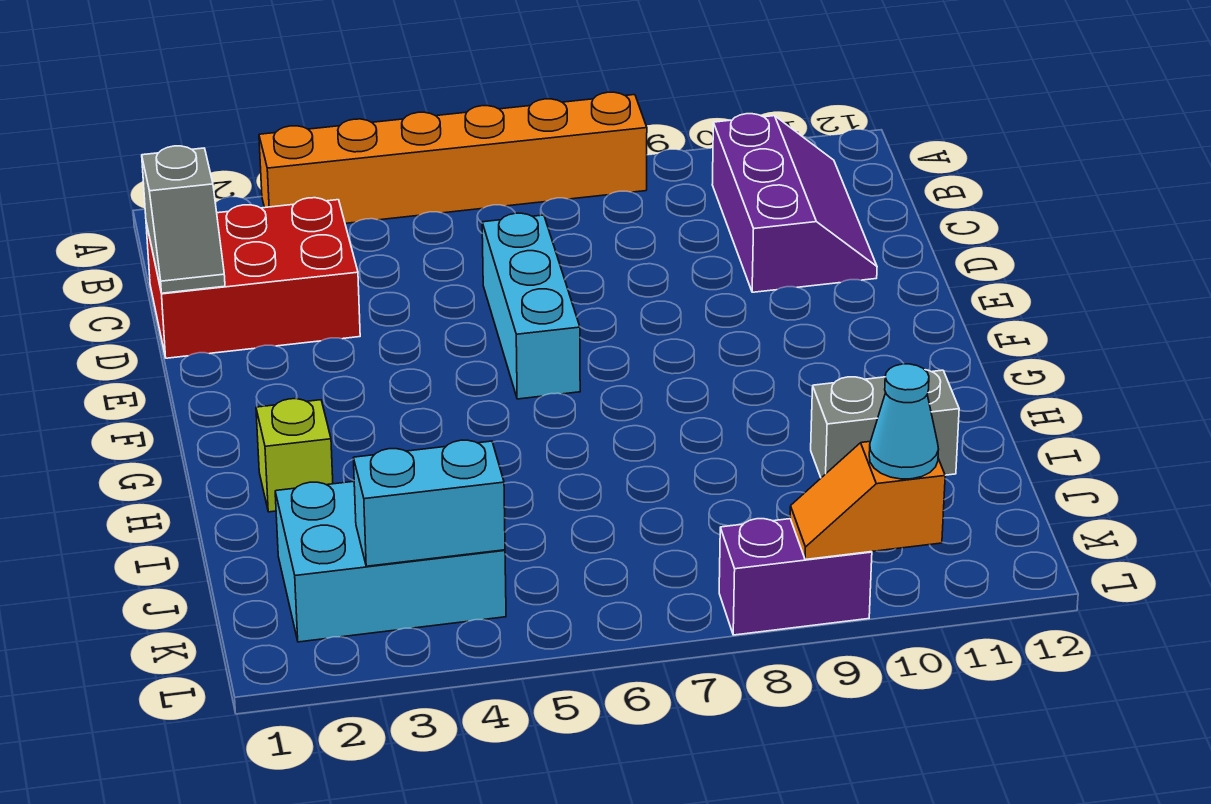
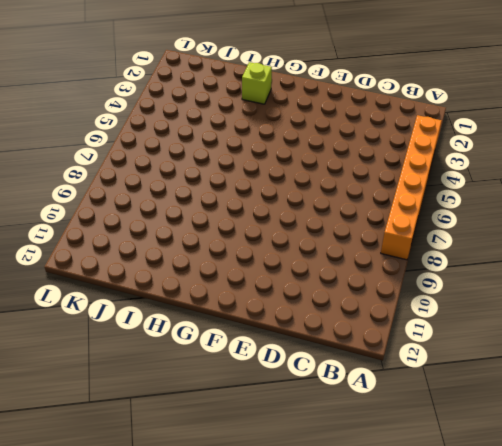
none -> purple slope B10:D11 level 1 top 10
none -> red brick C1:D3 level 1
none -> cyan brick D6:F6 level 1

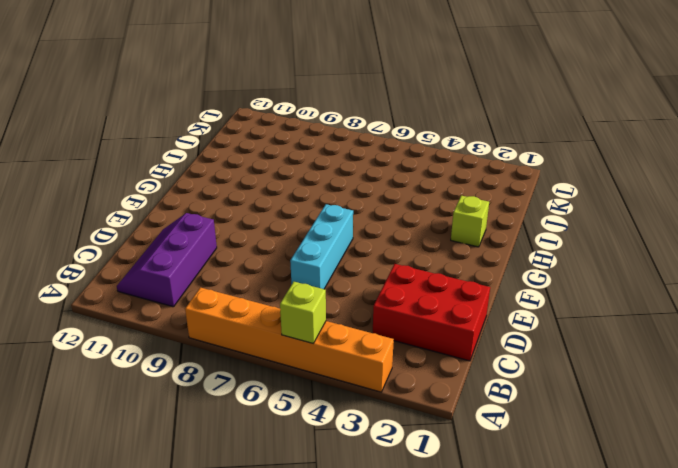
lime brick A5 level 2 -> none
none -> grey brick I10:I11 level 1
none -> cyan brick J2:K4 level 1
none -> purple brick L8:L9 level 1

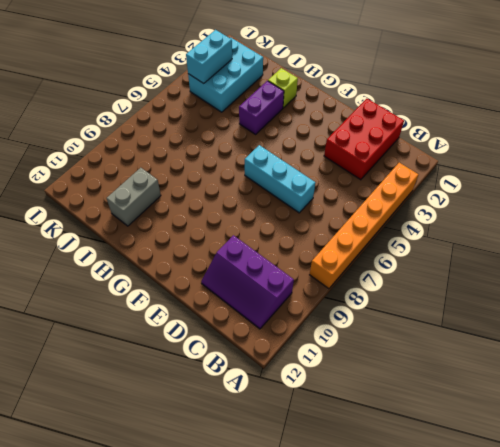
purple brick H3:H4 level 1 -> purple brick L8:L9 level 1
none -> grey slope C1:D1 level 2 top C
none -> orange slope L9:L10 level 2 top 10
none -> cyan cone L10 level 3

